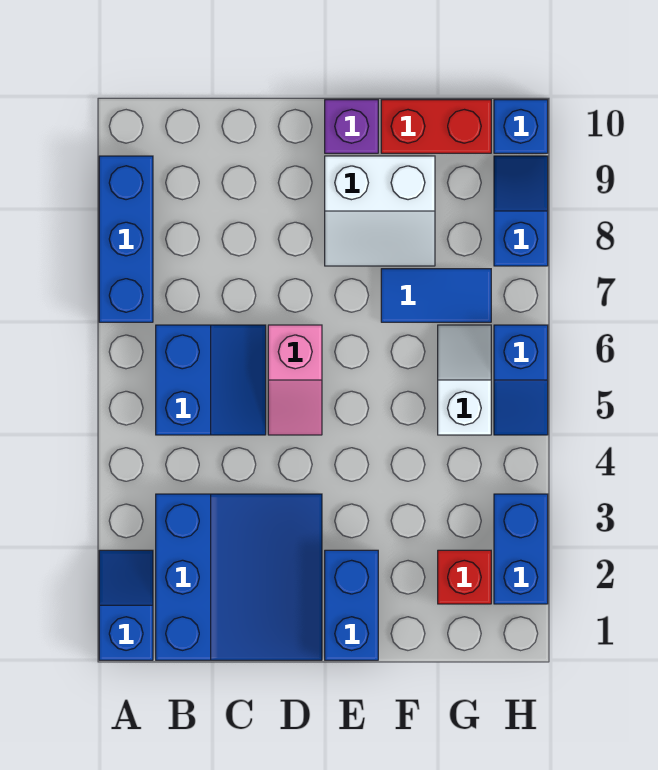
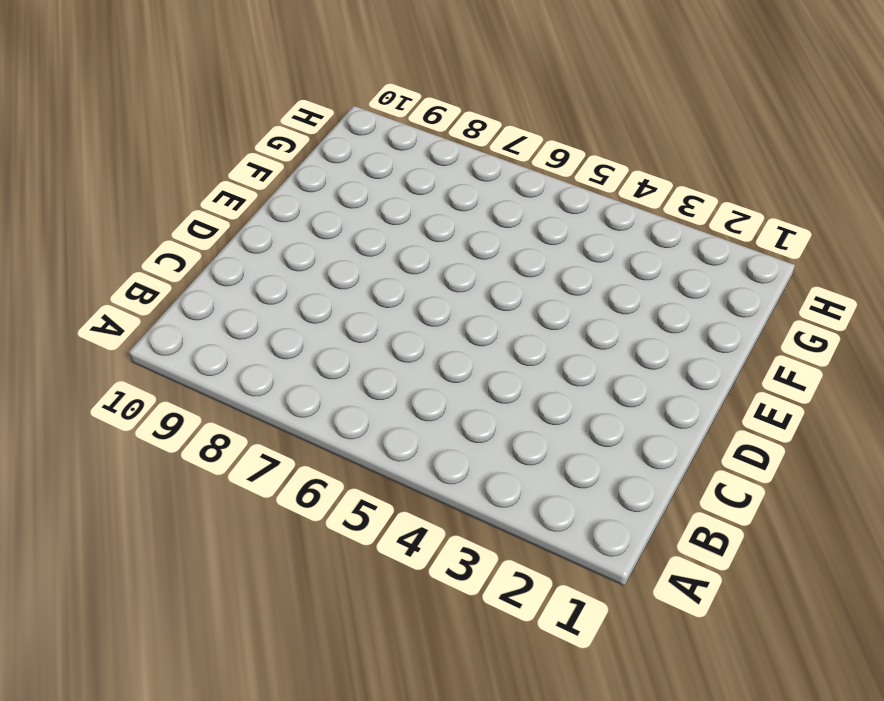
none -> blue slope A1:A2 level 1 top 1
none -> blue brick A7:A9 level 1
none -> blue slope B1:D3 level 1 top B

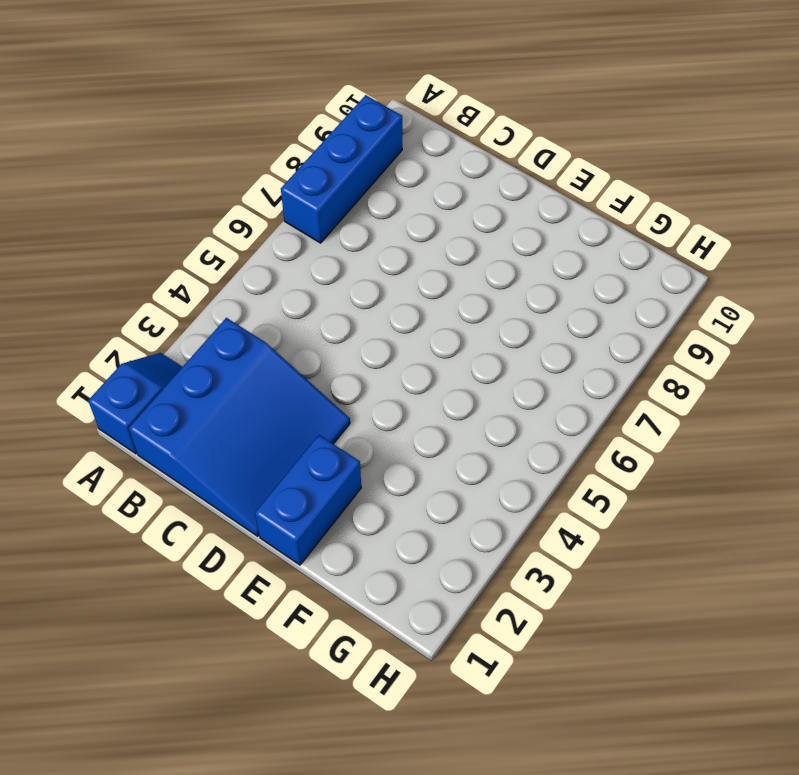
none -> blue slope B5:C6 level 1 top B
none -> pink slope D5:D6 level 1 top 6
none -> white slope E8:F9 level 1 top 9

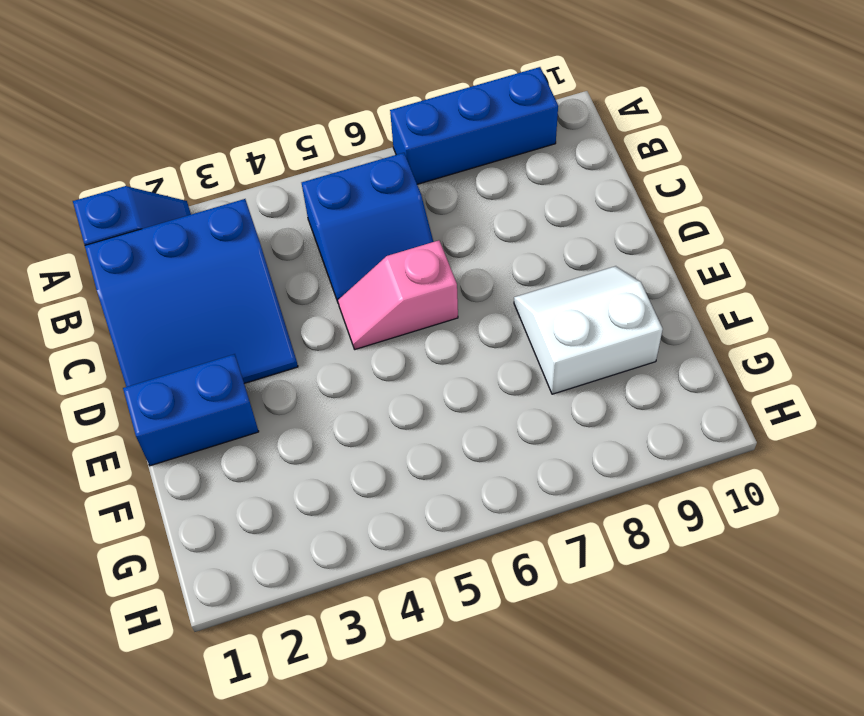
white slope E8:F9 level 1 top F -> white slope E8:F9 level 1 top 9
none -> purple brick E10 level 1
none -> blue tile F7:G7 level 1
none -> red brick F10:G10 level 1

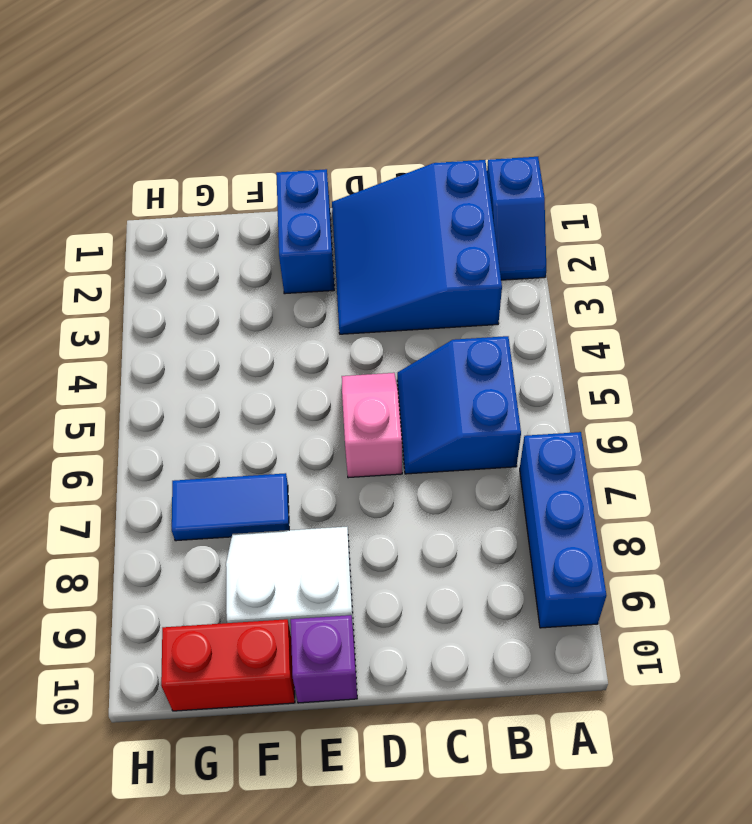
none -> red brick G2 level 1
none -> white slope G5:G6 level 1 top 5
none -> blue brick H2:H3 level 1

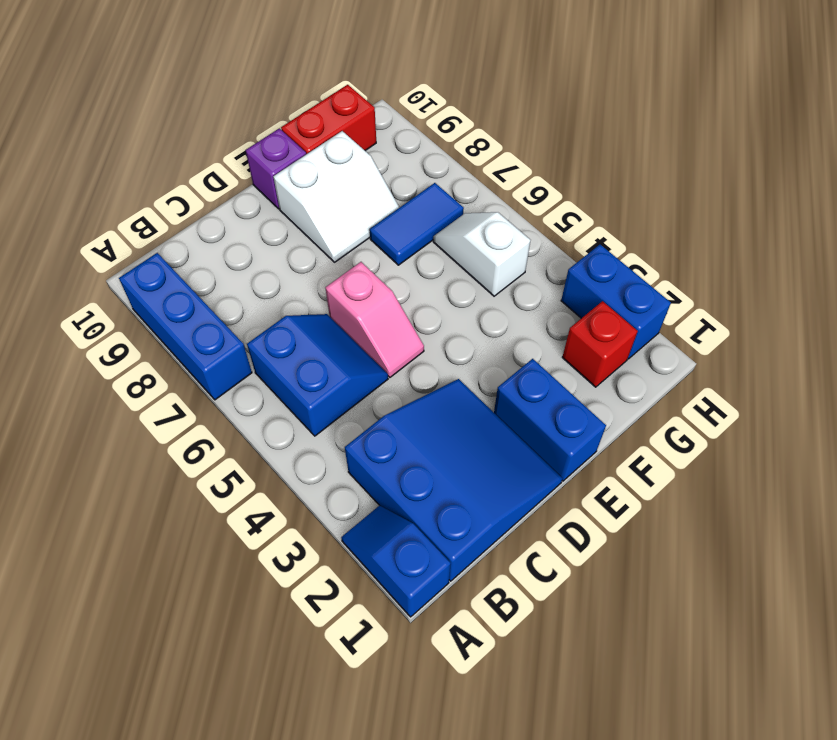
none -> blue slope H5:H6 level 1 top 6
none -> blue slope H8:H9 level 1 top 8
none -> blue brick H10 level 1

